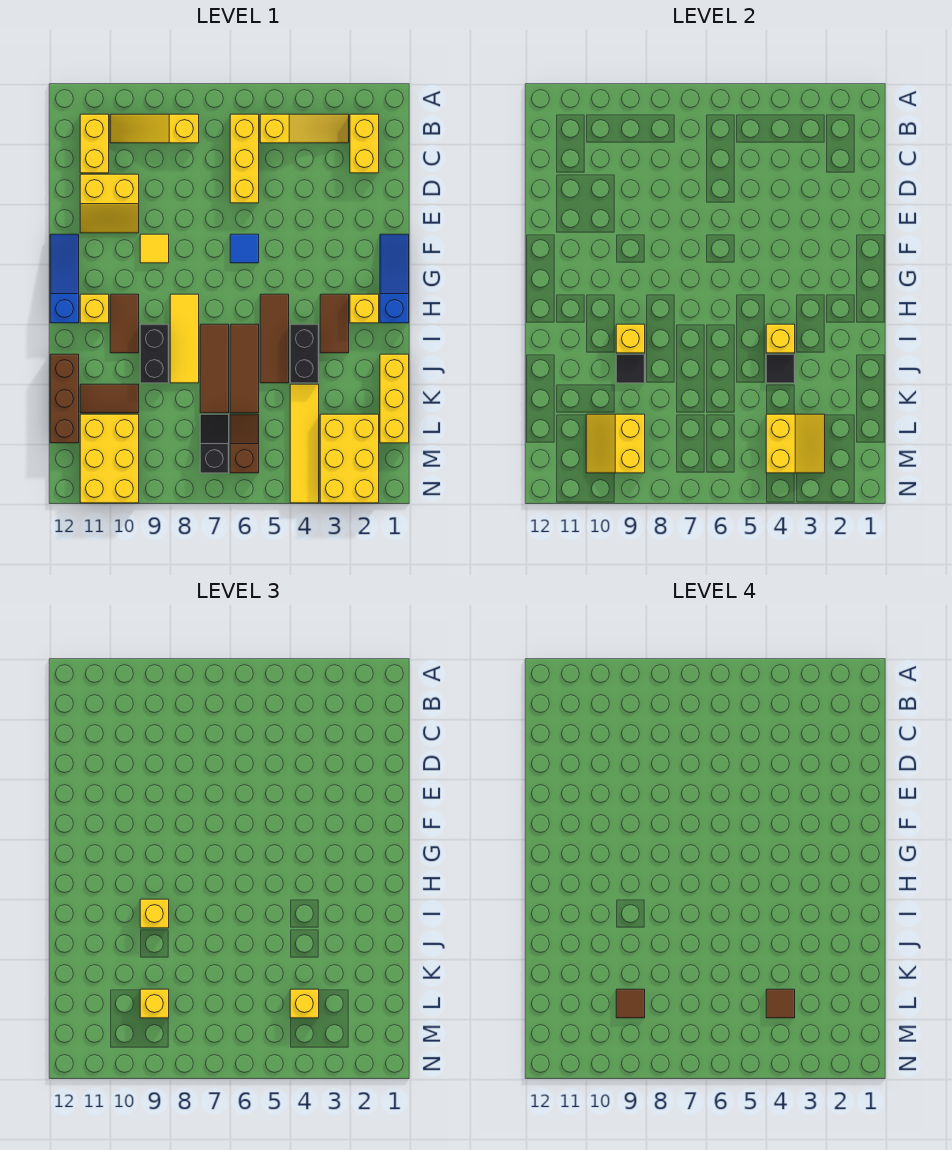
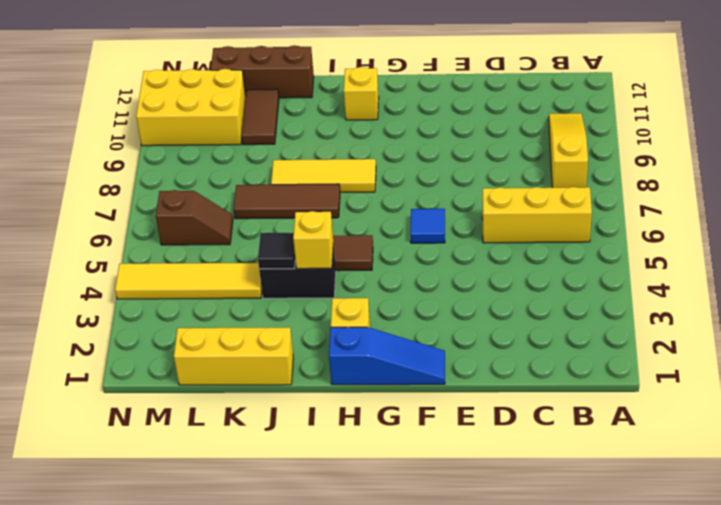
none -> yellow brick B2:C2 level 1
none -> yellow slope B3:B5 level 1 top 5
none -> yellow brick B11:C11 level 1
none -> yellow slope D10:E11 level 1 top D

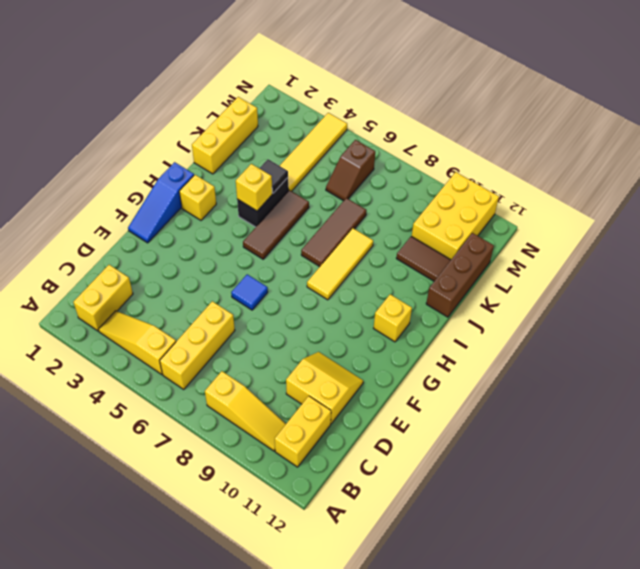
none -> yellow tile F9 level 1
none -> blue slope F12:H12 level 1 top H
none -> brown tile H3:I3 level 1
none -> brown tile H10:I10 level 1

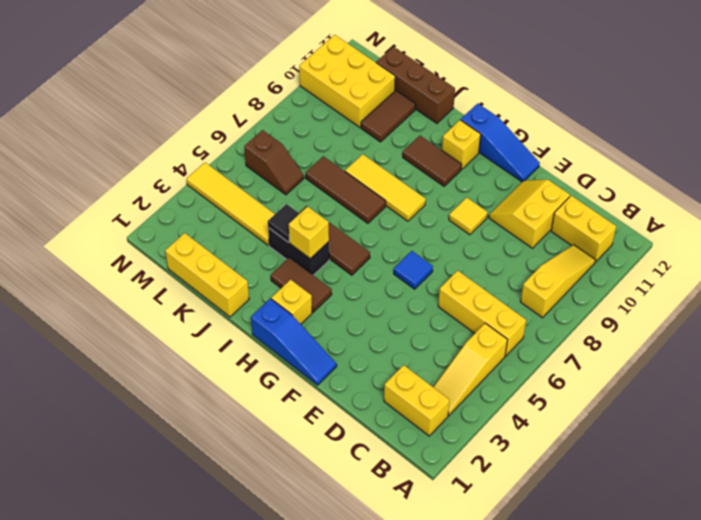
none -> brown tile I6:K6 level 1
none -> black brick I9:J9 level 1
none -> yellow brick L2:N3 level 1
none -> black slope L7:M7 level 1 top M

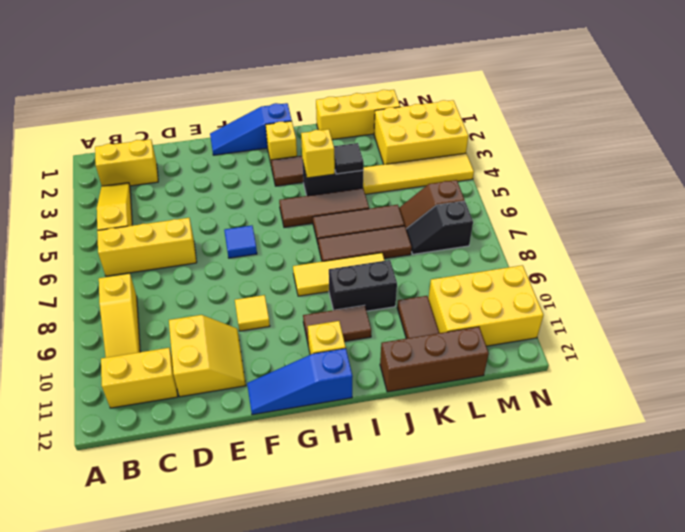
none -> yellow brick I9 level 2
none -> black tile J9 level 2
none -> yellow slope L3:M4 level 2 top 4
none -> yellow slope L9:M10 level 2 top 9

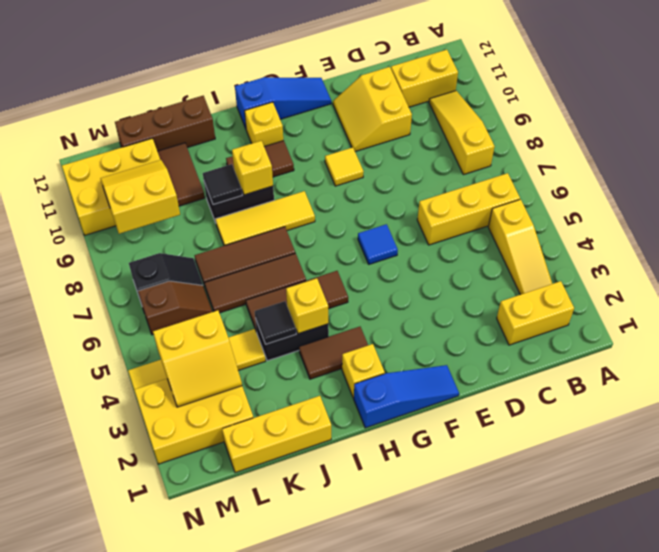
none -> yellow brick I9 level 3
none -> yellow brick L4 level 3
none -> yellow brick L9 level 3
none -> brown tile L4 level 4

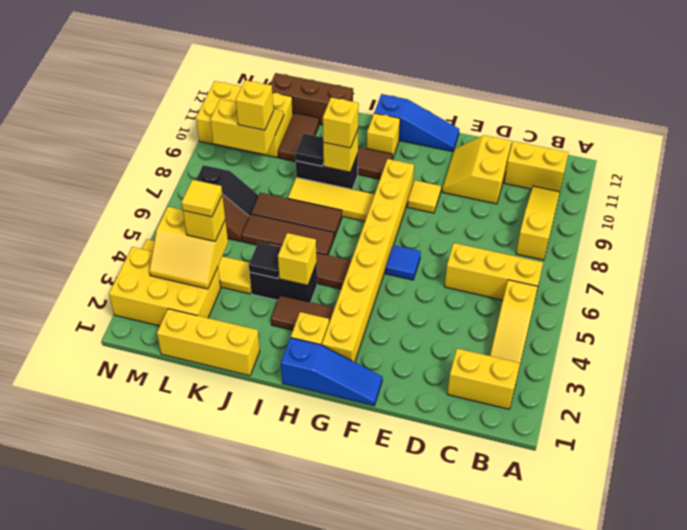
yellow brick G2:G9 level 1 -> none
yellow tile L4 level 4 -> brown tile L4 level 4
none -> brown tile L9 level 4

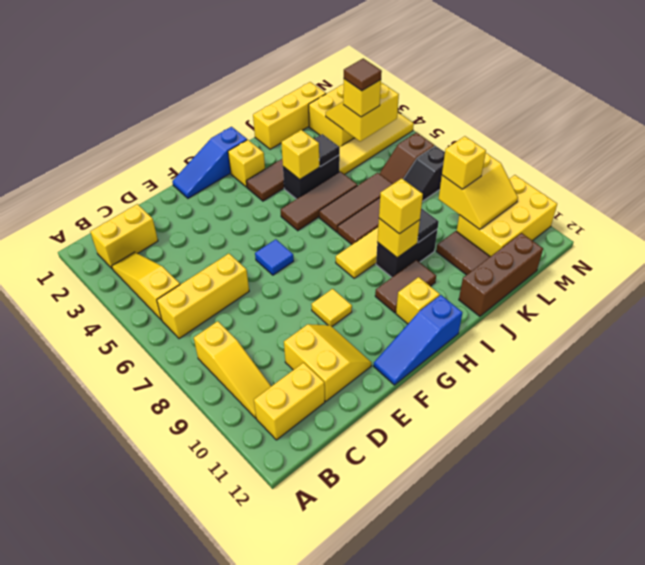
none -> brown tile L9 level 4

